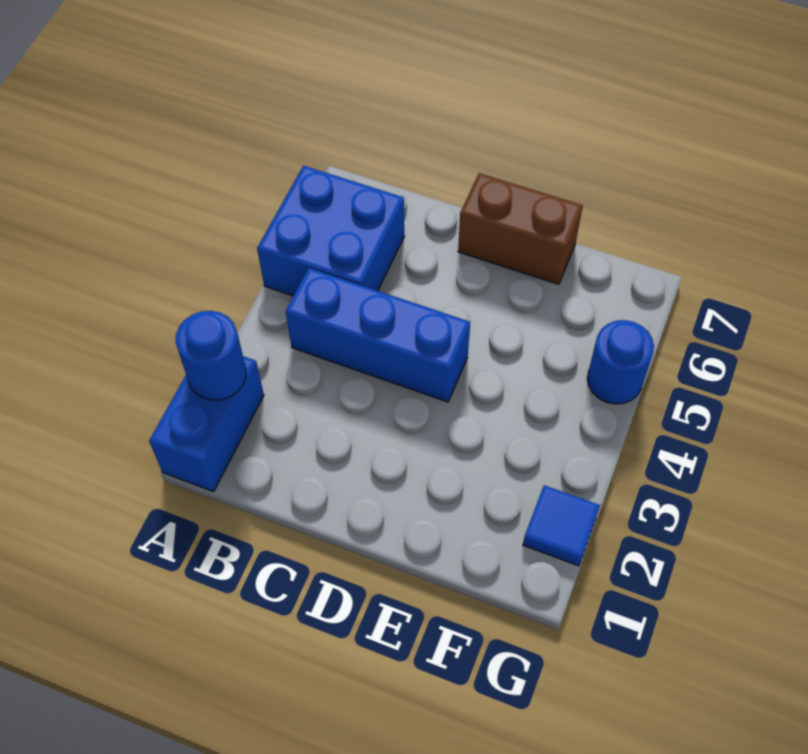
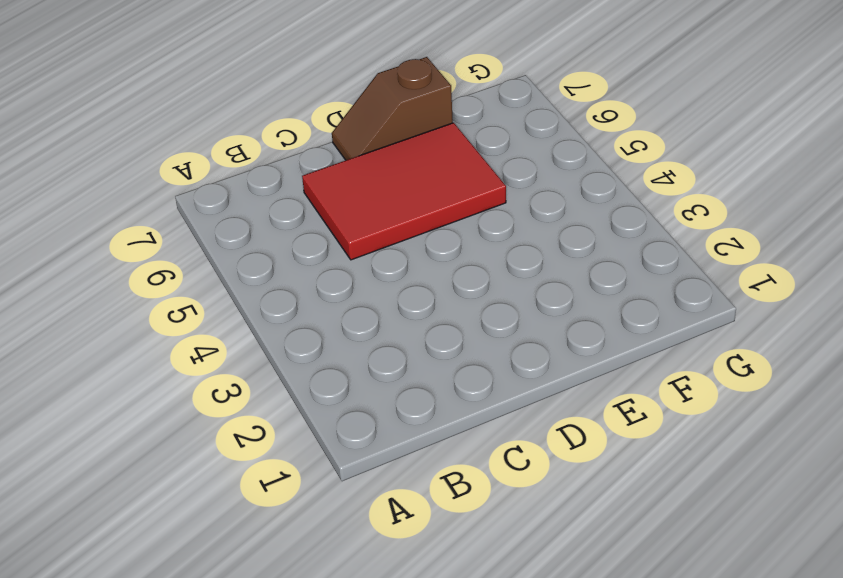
red tile C5:E6 level 1 -> none
brown slope D7:E7 level 1 top E -> brown brick D7:E7 level 1
none -> blue brick A1:A2 level 1
none -> blue brick A5:B6 level 1

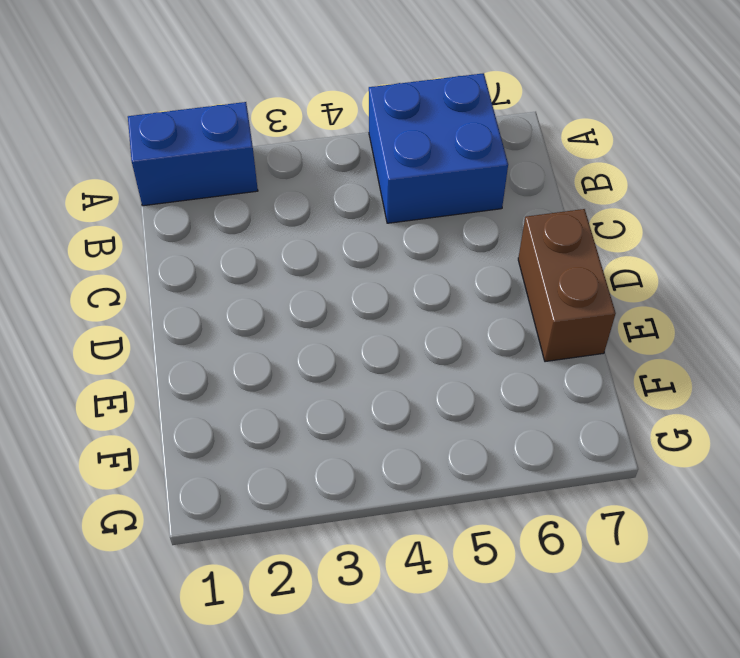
none -> blue brick B4:D4 level 1
none -> blue tile G2 level 1

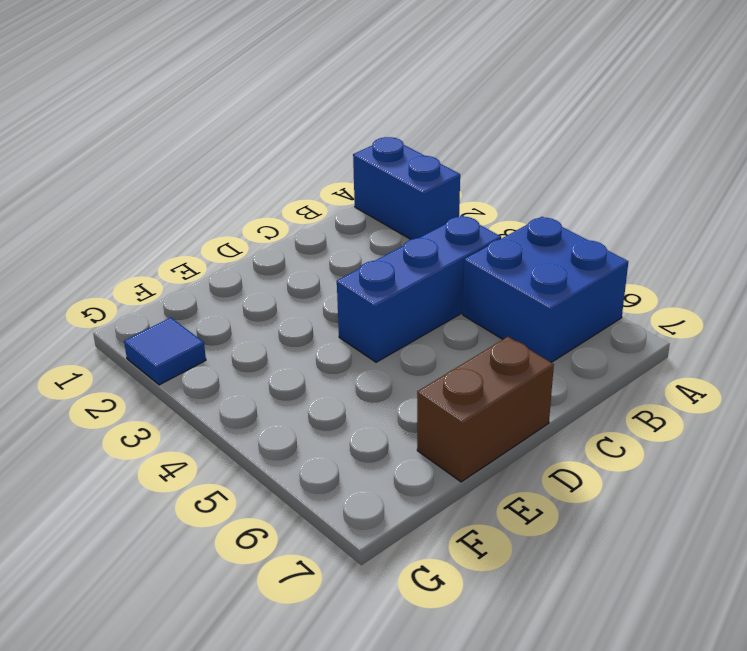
none -> blue round brick G5 level 1
none -> blue round brick A2 level 2

